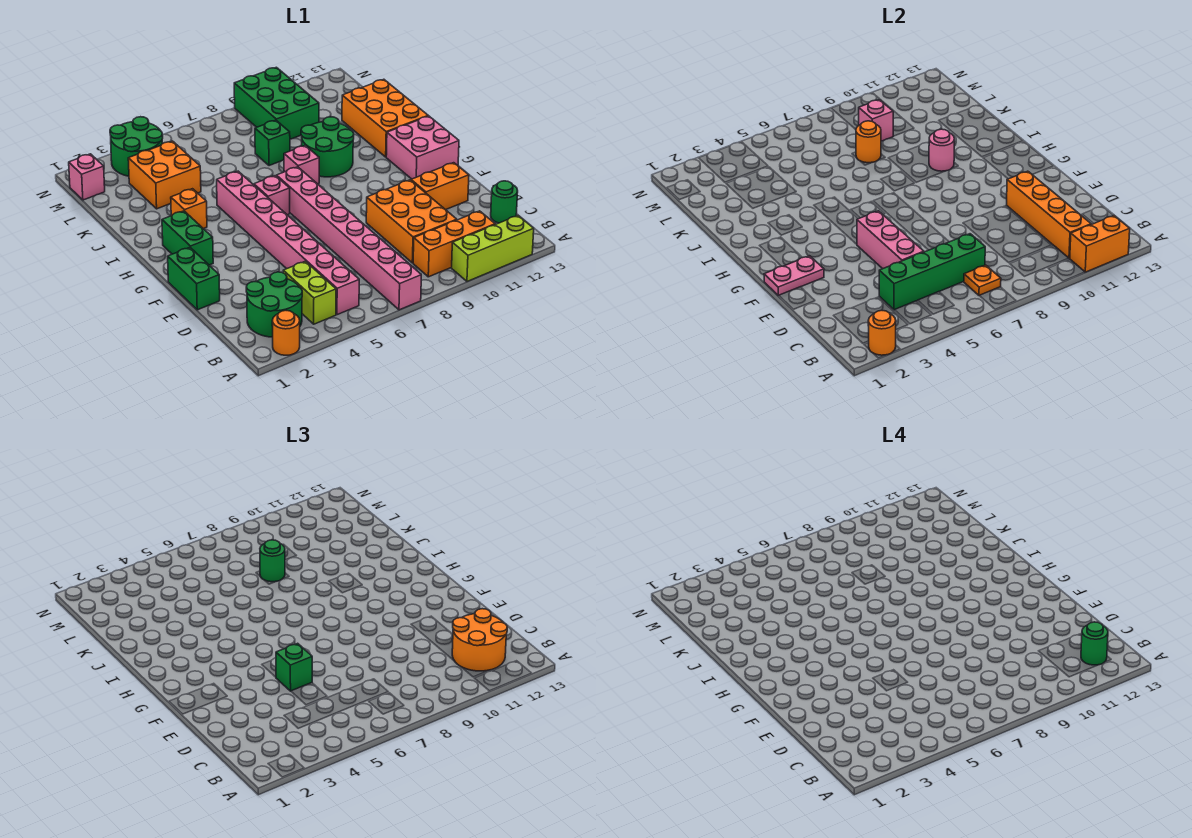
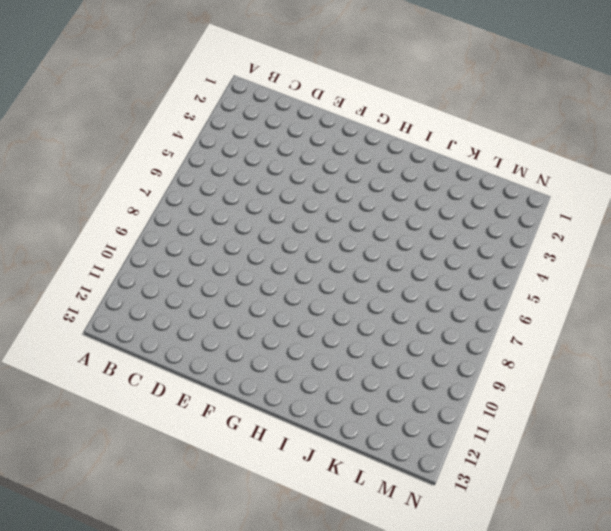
none -> orange round brick A2 level 1
none -> pink brick A7:H7 level 1
none -> lime brick A10:A12 level 1
none -> green round brick B2:C3 level 1

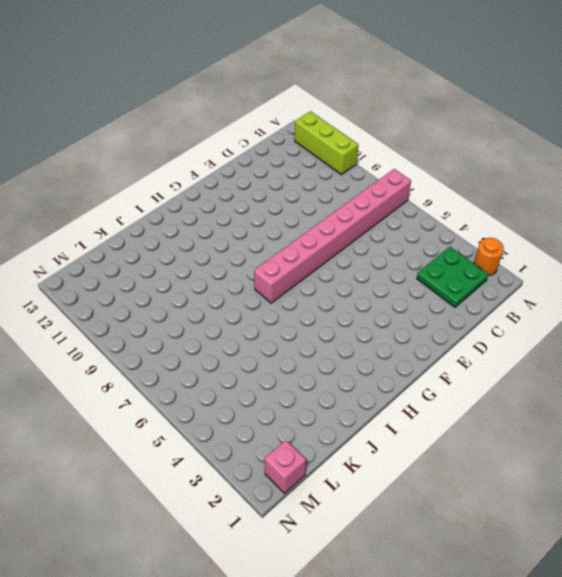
green plate B2:C3 level 1 -> green round brick B2:C3 level 1
none -> lime brick B4:C4 level 1
none -> pink brick B5:I5 level 1
none -> orange brick B9:B11 level 1
none -> orange brick C9:E10 level 1

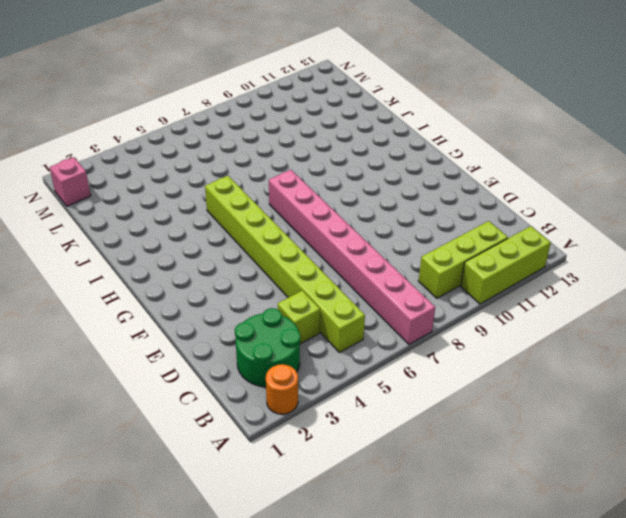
lime brick B5:I5 level 1 -> pink brick B5:I5 level 1
lime brick B9:B11 level 1 -> orange brick B9:B11 level 1
lime brick C4 level 1 -> lime brick B4:C4 level 1
none -> orange brick C9:E10 level 1
none -> green round brick C13 level 1
none -> green brick E1:F1 level 1
none -> orange brick E11:E12 level 1

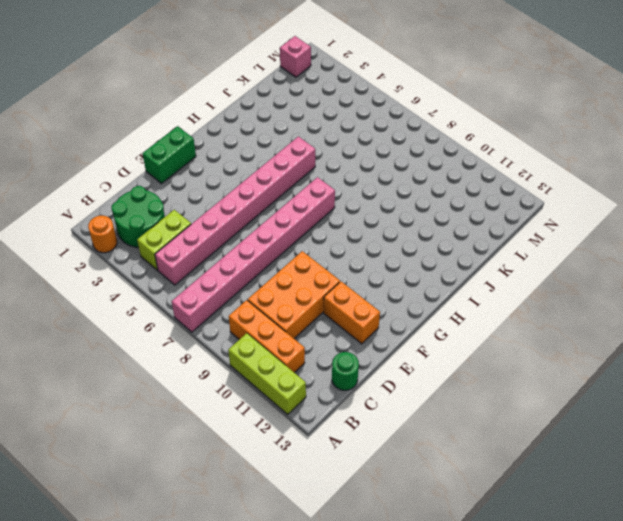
none -> green brick G2:H2 level 1
none -> pink brick G12:H13 level 1
none -> pink brick H6 level 1
none -> orange brick I3 level 1

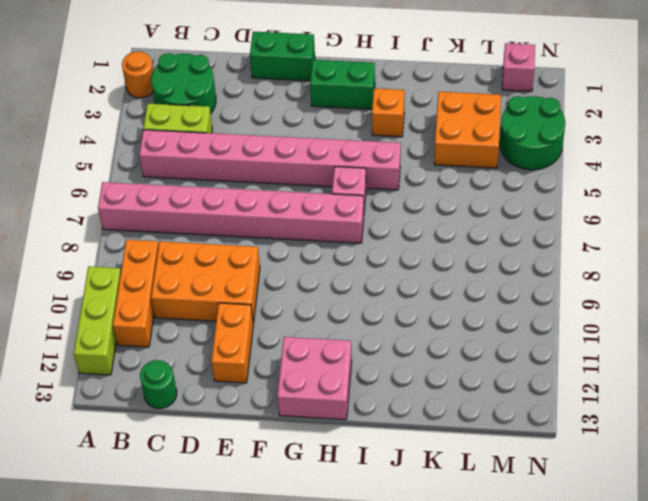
none -> pink brick I8 level 1
none -> green round brick I9:J10 level 1
none -> orange brick I12:K13 level 1
none -> green brick K8 level 1

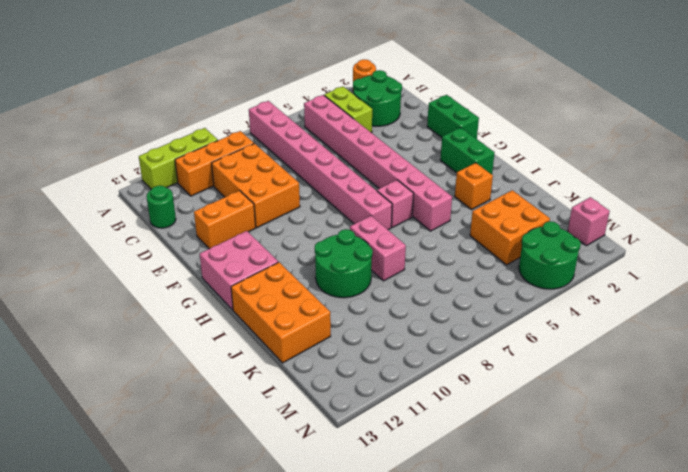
pink brick I8:J8 level 1 -> pink brick I8 level 1
none -> green brick K8 level 1
none -> green brick L9:N10 level 1
none -> orange round brick A2 level 2
none -> orange brick A11:A12 level 2

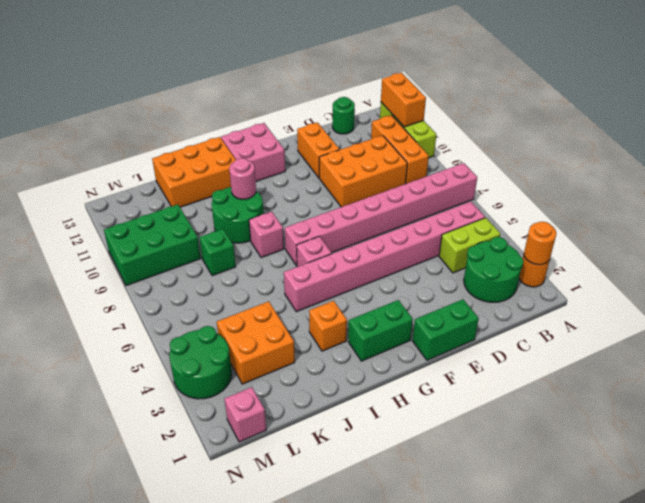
none -> orange plate B7 level 2
none -> orange brick B11:E11 level 2
none -> green brick C4:C7 level 2
none -> pink brick D5:F5 level 2

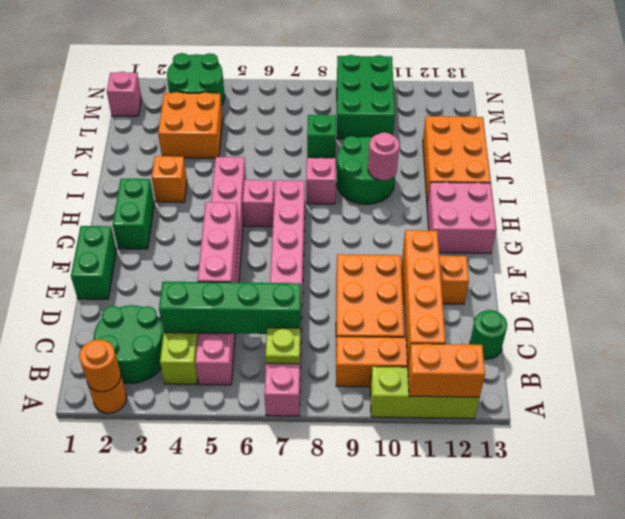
lime plate B7 level 2 -> orange plate B7 level 2
none -> pink plate F1:F2 level 2
none -> orange round brick K8 level 2
none -> pink brick L9 level 2
none -> orange round brick B11:C12 level 3

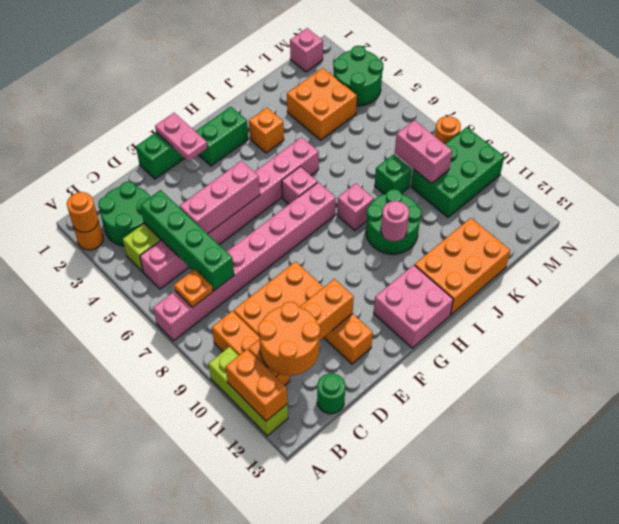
pink brick L8:L9 level 2 -> pink brick L9 level 2
orange round brick N8 level 1 -> orange round brick K8 level 2
none -> green brick E5 level 3
none -> green round brick K8 level 3
none -> green round brick B12 level 4

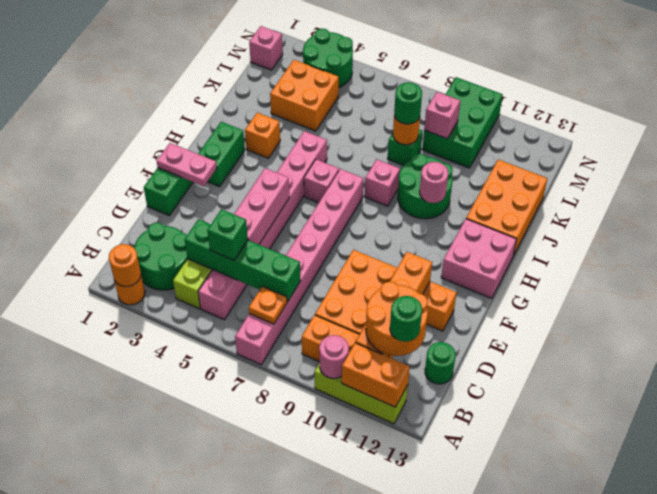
pink round brick A10 level 2 -> none
green brick C5 level 3 -> green brick E5 level 3

